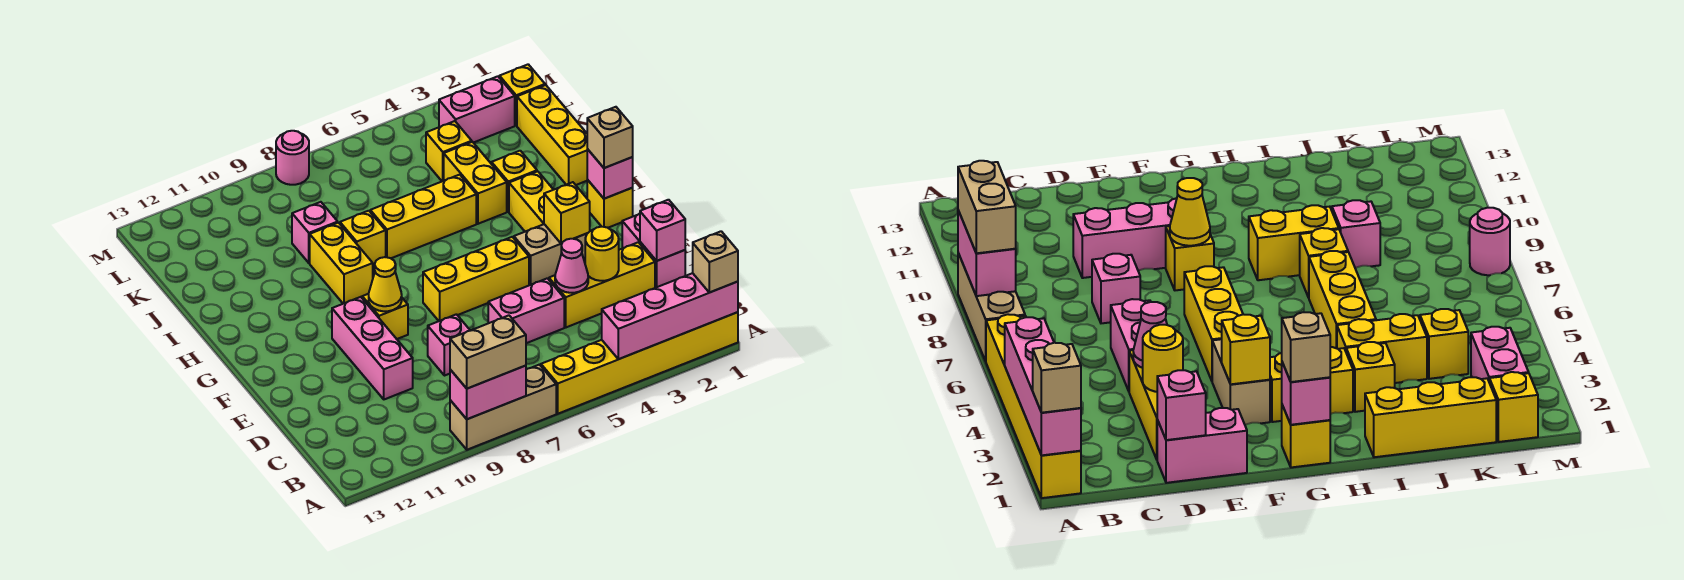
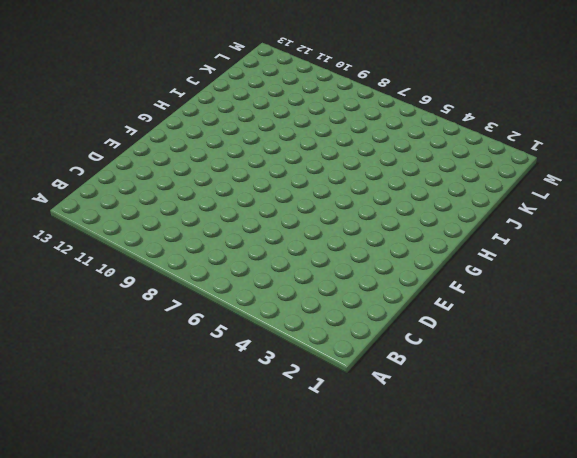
none -> yellow brick A1:A6 level 1
none -> tan brick A7:A9 level 1
none -> pink brick D1:E1 level 1
none -> yellow brick D2:D4 level 1

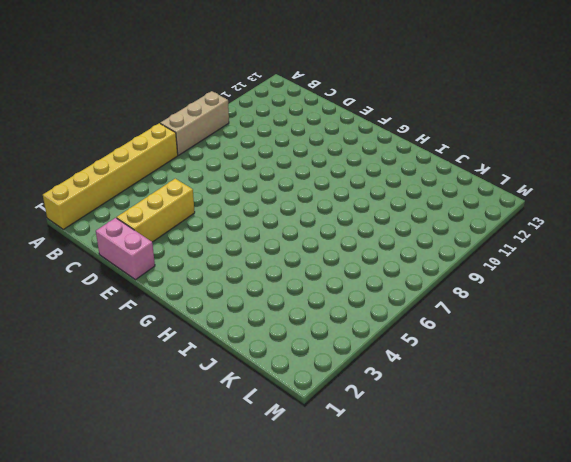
none -> pink brick D5:D6 level 1
none -> pink brick D8 level 1
none -> pink brick D10:F10 level 1
none -> tan brick F3:F4 level 1

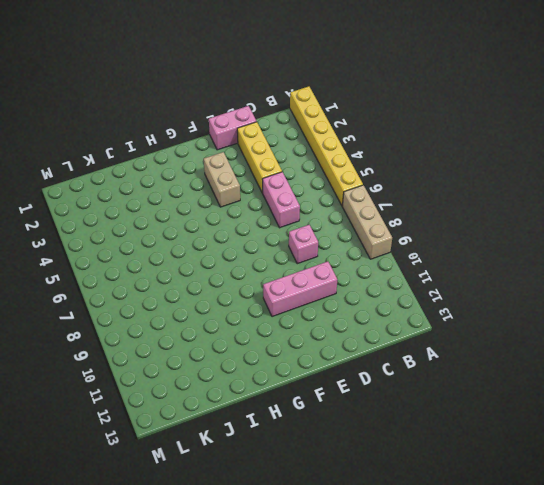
none -> yellow brick F5:F7 level 1
none -> yellow brick F9 level 1
none -> yellow brick G1 level 1
none -> yellow brick G3:H3 level 1

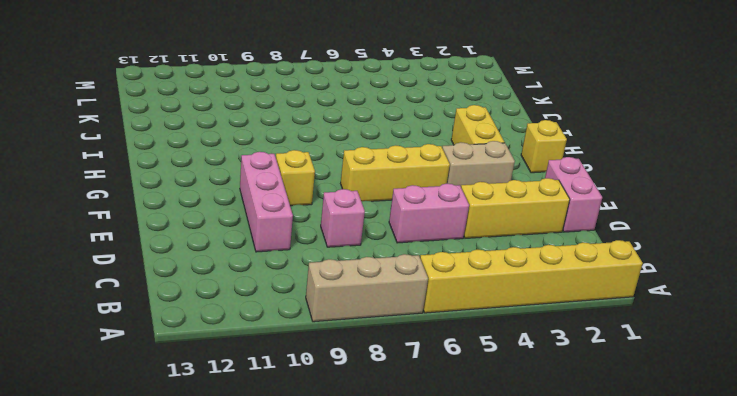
none -> yellow brick H9:I9 level 1
none -> yellow brick I1:K1 level 1
none -> yellow brick I3 level 1
none -> yellow brick I4:J4 level 1

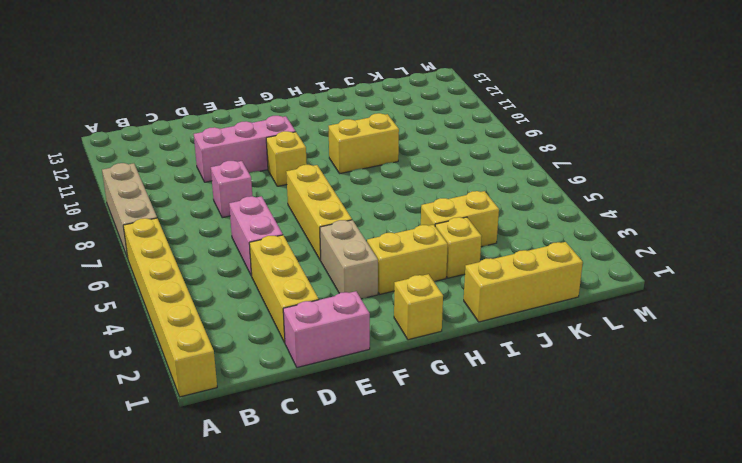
none -> yellow brick I5:I7 level 1
none -> yellow brick I8 level 1
none -> pink brick J9 level 1
none -> yellow brick K4 level 1

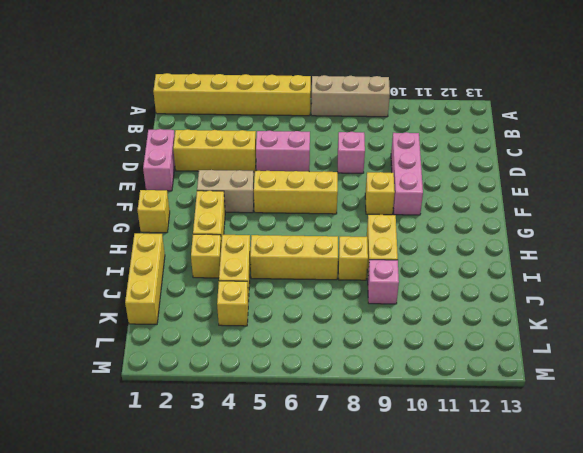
none -> yellow brick L1 level 1
none -> pink brick L2:L3 level 1
none -> pink round brick M8 level 1
none -> pink brick A1:A4 level 2

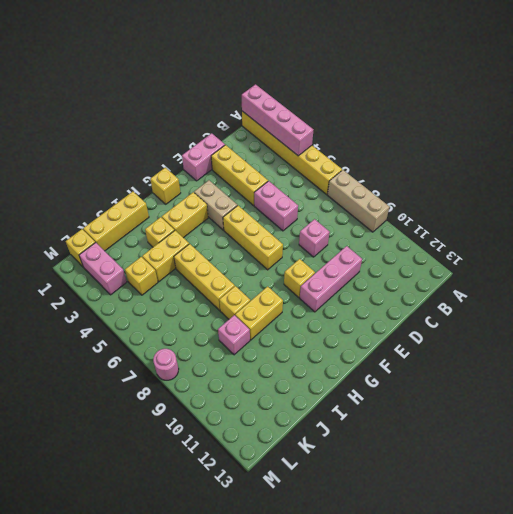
none -> pink brick A8:A9 level 2
none -> pink brick D1 level 2
none -> yellow round brick D3 level 2
none -> pink cone D4 level 2

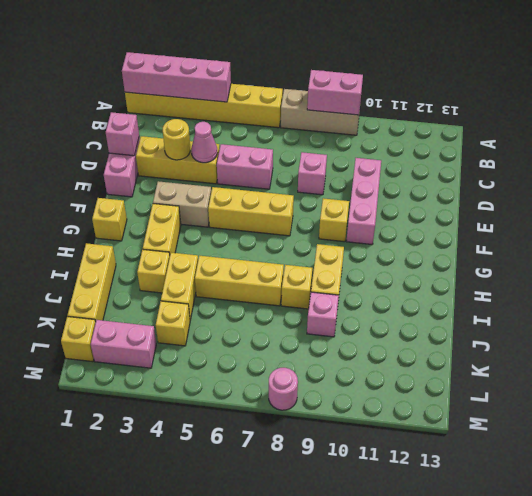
none -> yellow brick F3 level 2
none -> yellow cone F9 level 2
none -> pink brick G1 level 2
none -> tan brick A1 level 3

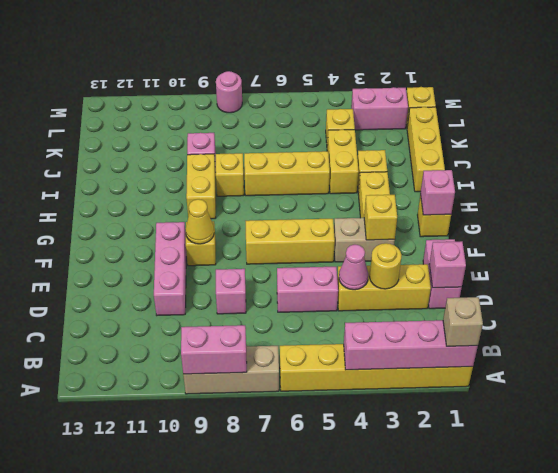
none -> tan brick A8:A9 level 3
none -> tan brick G1 level 3

